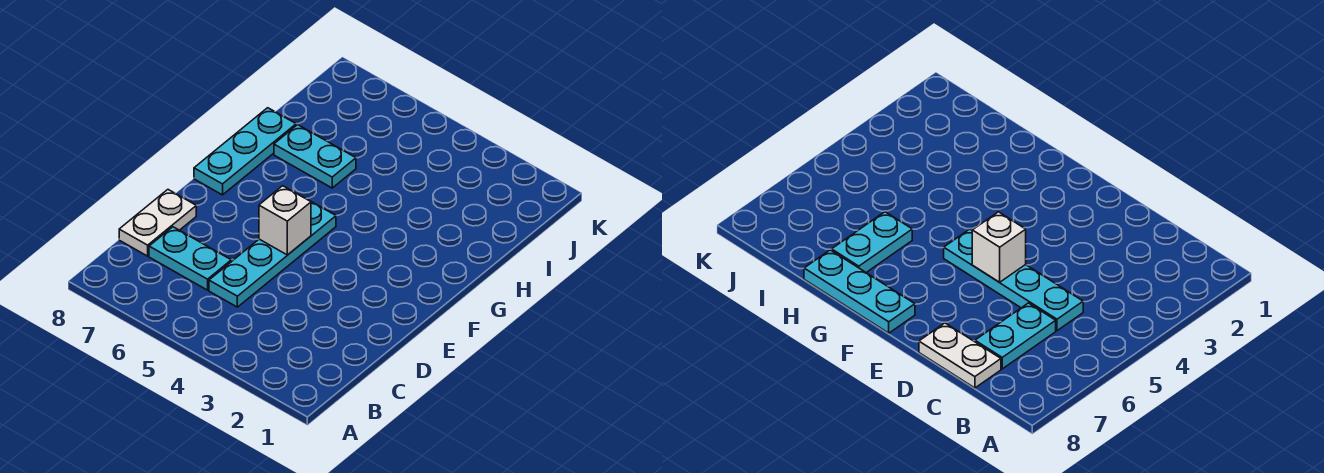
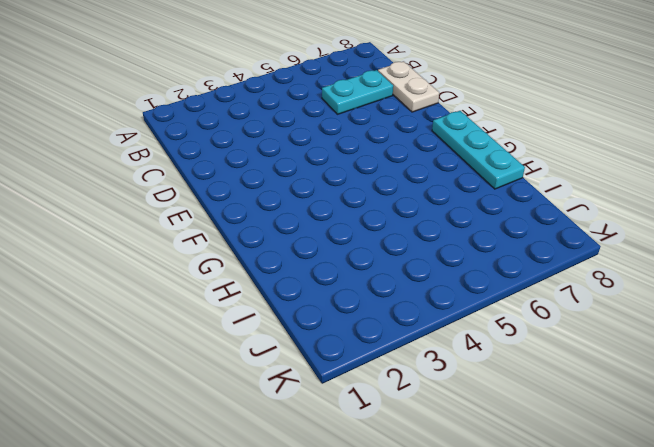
none -> cyan plate C5:F5 level 1
none -> cyan plate H6:H7 level 1

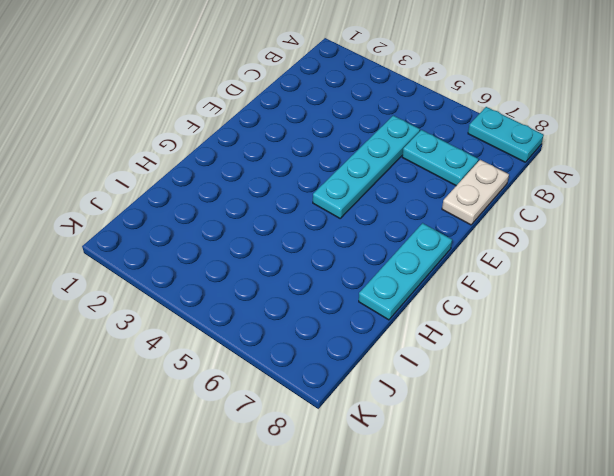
cyan plate A7:A8 level 1 -> cyan plate H6:H7 level 1
none -> white brick E5 level 2

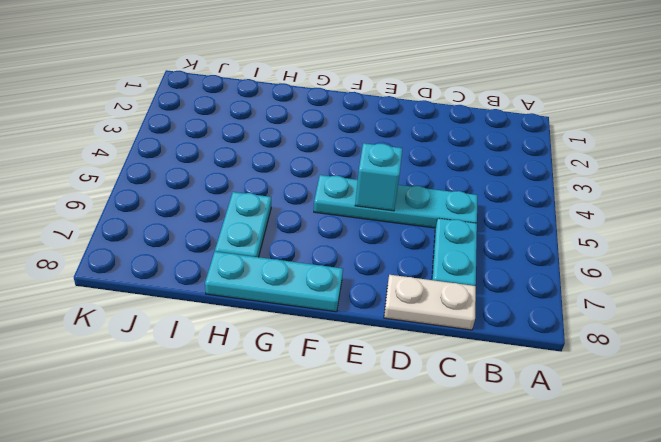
cyan brick E5 level 2 -> white brick E5 level 2

